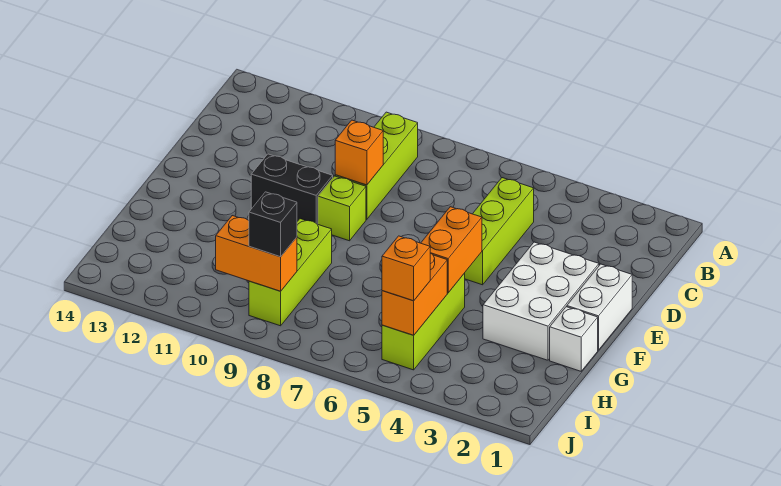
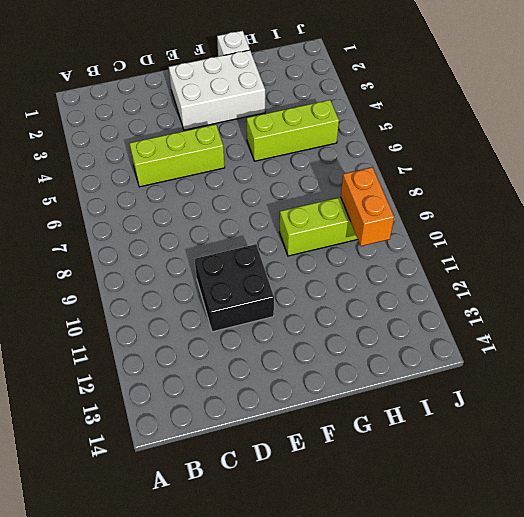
black brick D10:E11 level 1 -> black brick E10:E11 level 1
none -> lime brick B9:D9 level 1
none -> white brick E1:F1 level 1
none -> lime brick E9 level 1

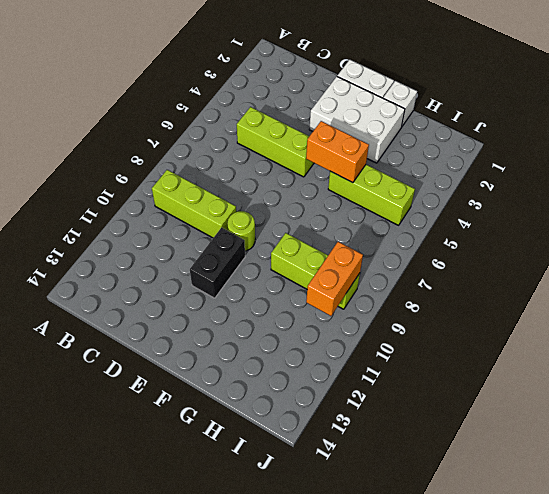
lime round brick E9 level 1 -> lime brick E9 level 1
none -> orange brick D9 level 2
none -> orange brick H5:I5 level 2
none -> orange brick I5 level 3

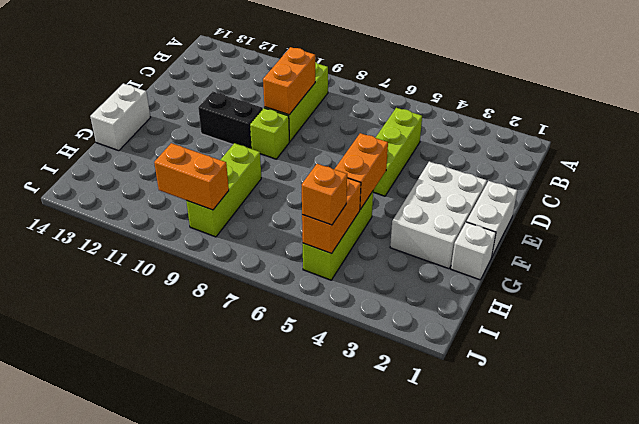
orange brick C9:D9 level 2 -> orange brick D9 level 2
white brick F14:G14 level 1 -> none
none -> black brick I9 level 3

